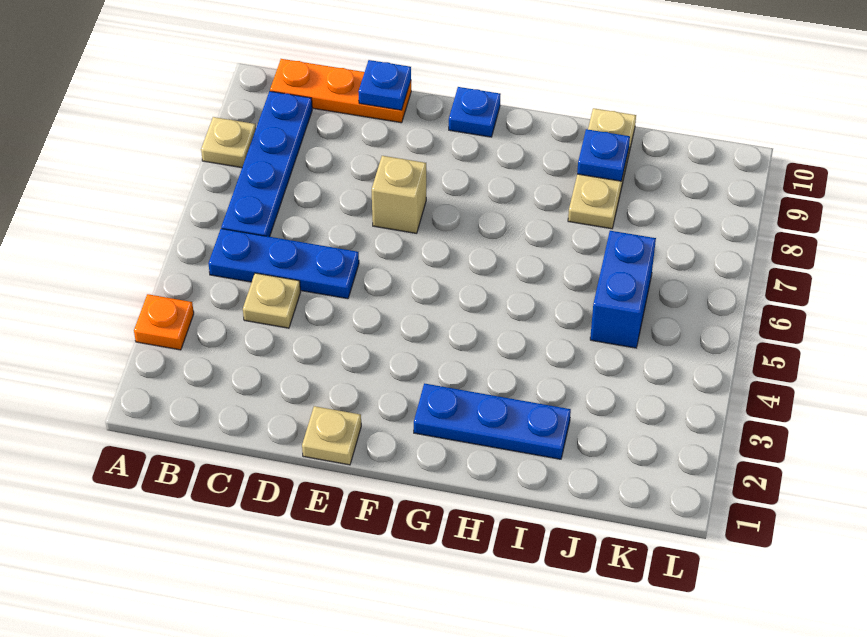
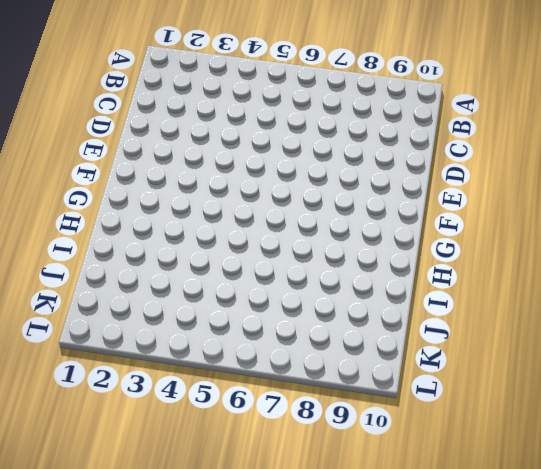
none -> orange plate A3 level 1
none -> tan plate A8 level 1
none -> blue plate B5:D5 level 1

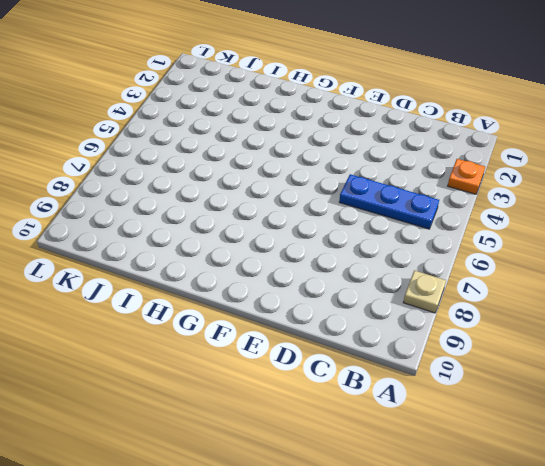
none -> blue plate B6:B9 level 1
none -> orange plate B10:D10 level 1
none -> tan plate C4 level 1

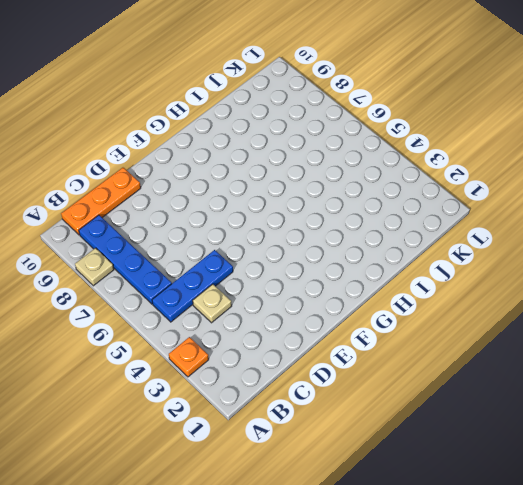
none -> tan plate E1 level 1
none -> tan brick E7 level 1
none -> blue plate F10 level 1

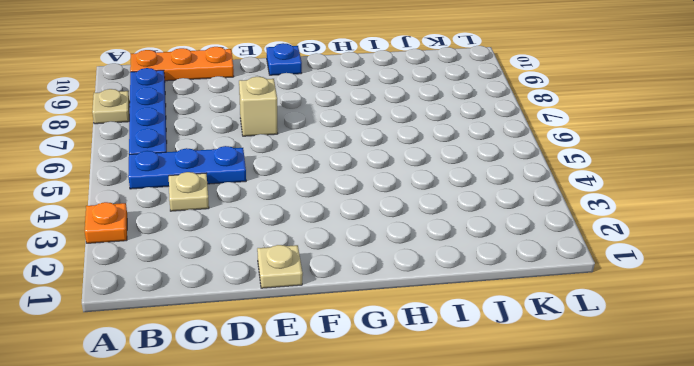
none -> blue plate G2:I2 level 1
none -> tan plate I8:I10 level 1
none -> blue brick J5:J6 level 1

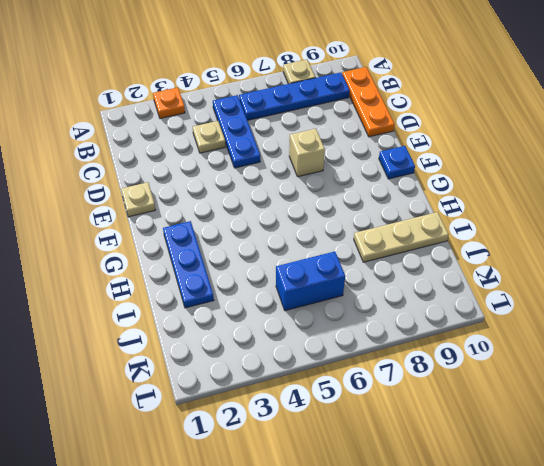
none -> blue plate D10 level 2
none -> blue plate I9 level 2

